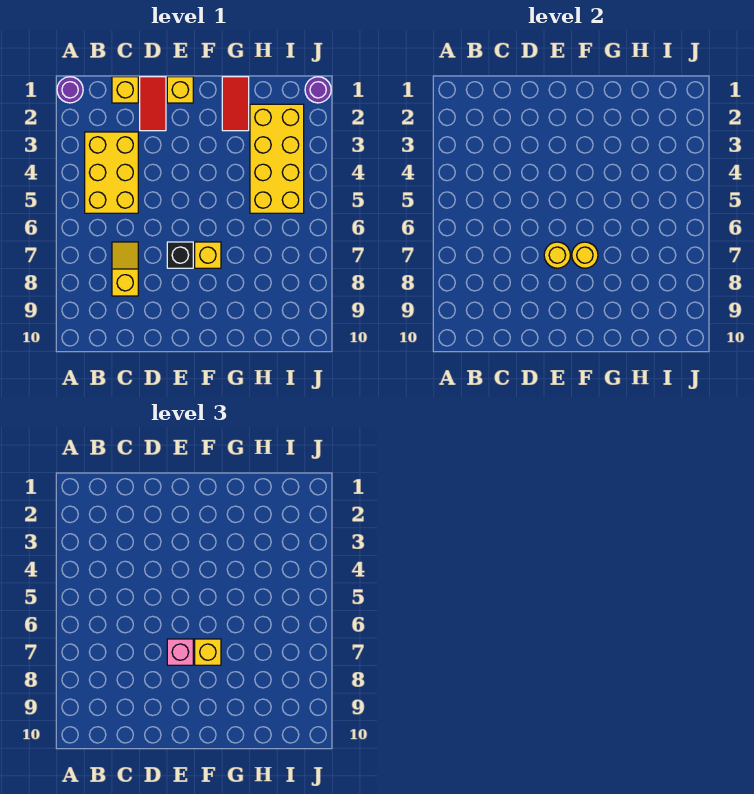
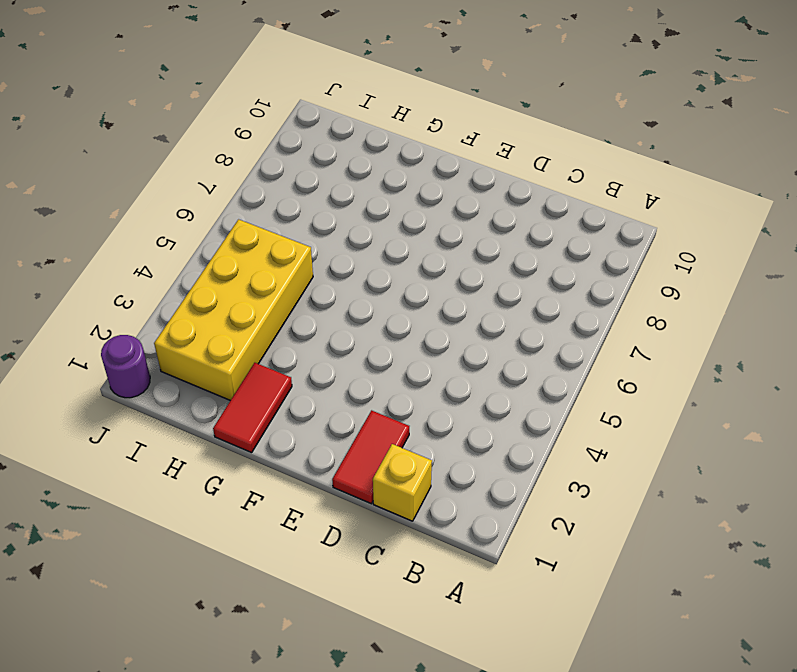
none -> purple round brick A1 level 1
none -> yellow brick B3:C5 level 1
none -> yellow slope C7:C8 level 1 top 8

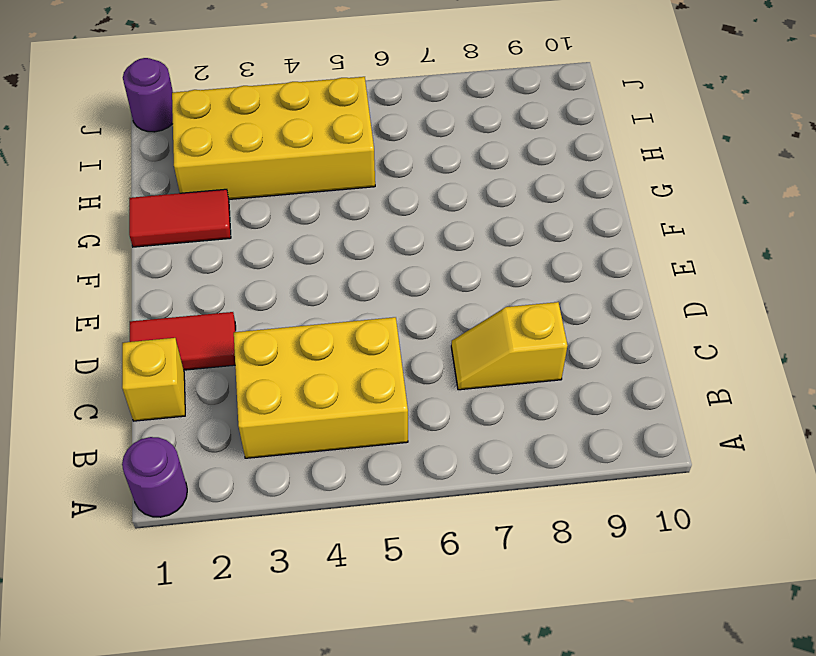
none -> yellow brick E1 level 1
none -> black brick E7 level 1
none -> yellow brick F7 level 1

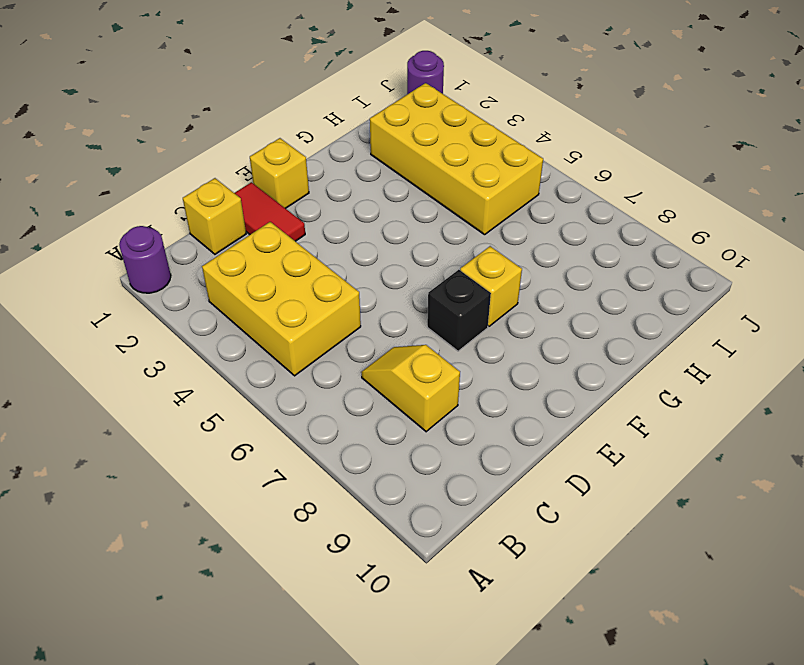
none -> red tile G1:G2 level 1
none -> yellow round brick E7 level 2
none -> yellow round brick F7 level 2

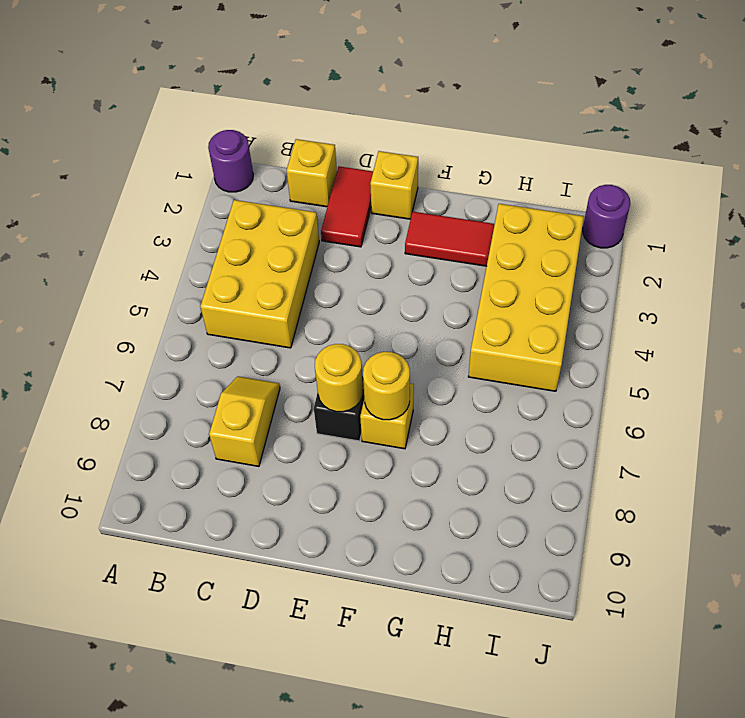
red tile F2:G2 level 1 -> red tile G1:G2 level 1
none -> pink brick E7 level 3
none -> yellow brick F7 level 3

